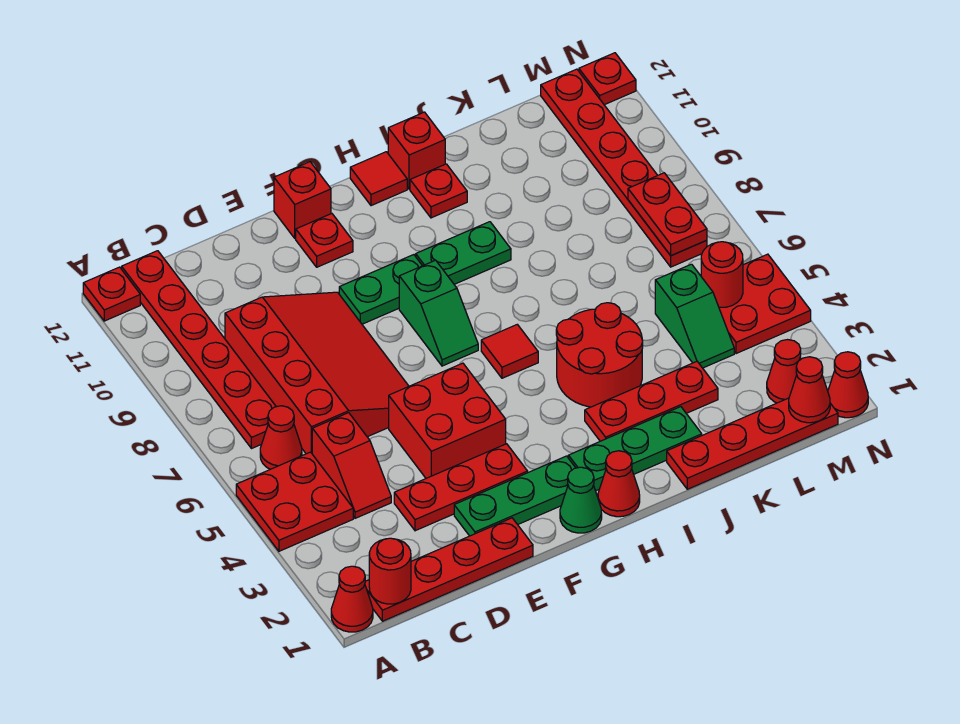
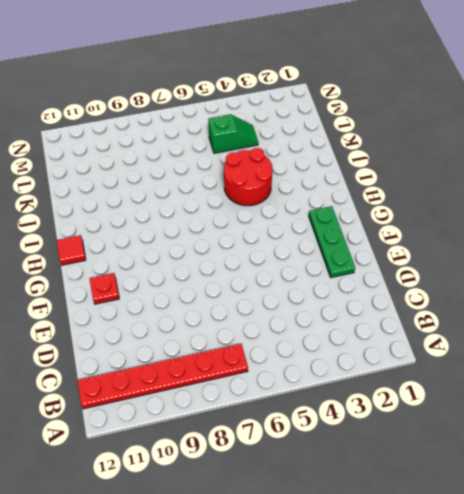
none -> red cone A1 level 1
none -> red plate A4:B5 level 1
none -> red plate A12 level 1
none -> red plate B1:E1 level 1

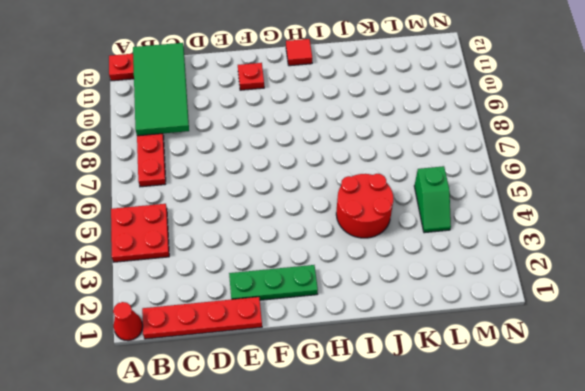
green tile B9:C12 level 2 -> none
none -> red cone B6 level 1
none -> red slope C4:C5 level 1 top 5
none -> red slope C6:E9 level 1 top C
none -> red plate D3:F3 level 1

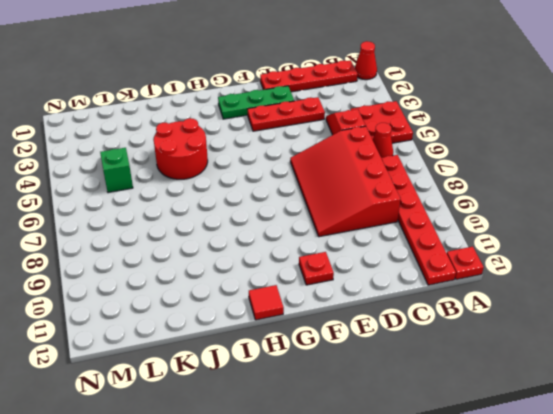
none -> red brick E4:F5 level 1
none -> green plate F9:G9 level 1
none -> red brick F12 level 1
none -> green cone G1 level 1

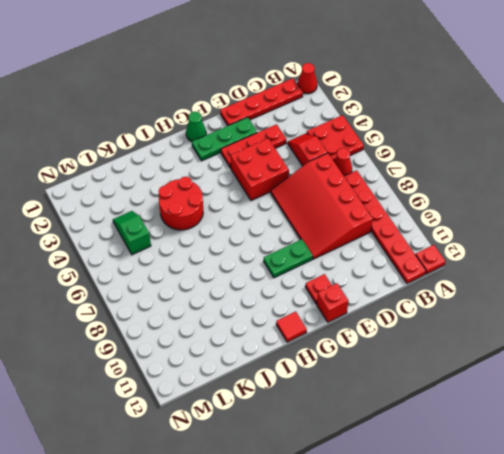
none -> green slope G7:G8 level 1 top 8
none -> red cone H1 level 1
none -> green plate H2:J2 level 1
none -> red tile H6 level 1

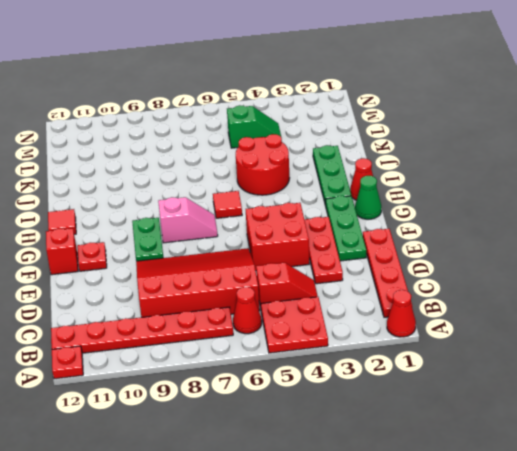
pink slope G7:G8 level 1 top 8 -> green slope G7:G8 level 1 top 8
none -> green plate H9:I9 level 1
none -> red plate I3:K3 level 1
none -> red plate I11 level 1
none -> red brick I12 level 1

